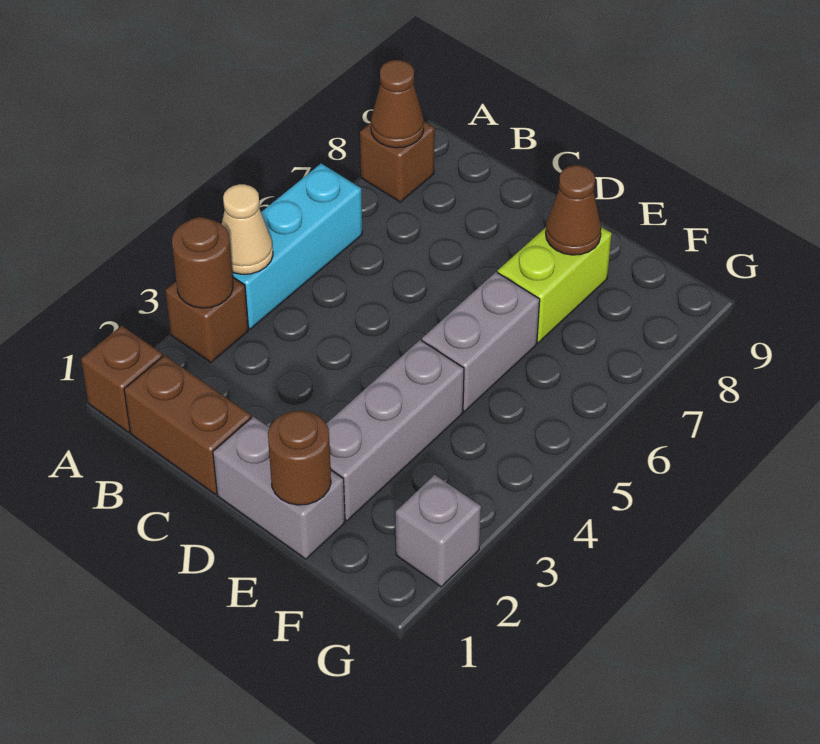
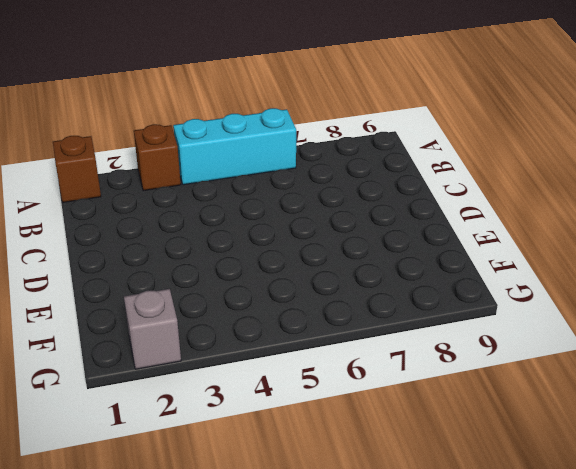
none -> brown brick A8 level 1
none -> brown brick B1:C1 level 1
none -> grey brick D1:E1 level 1

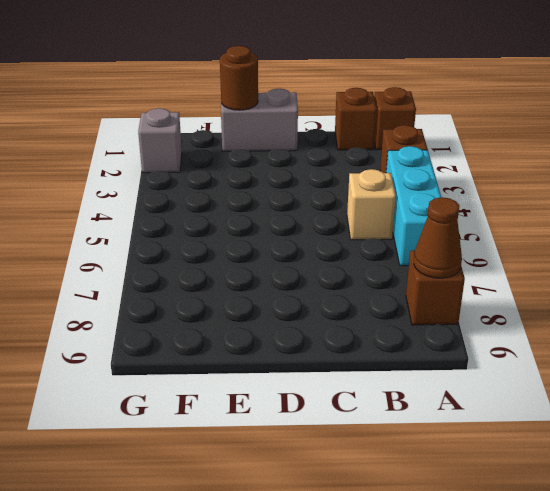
brown brick B1 level 1 -> brown brick B1:C1 level 1
tan brick B5 level 1 -> none
none -> grey brick E2:E4 level 1
none -> grey brick E5:E6 level 1
none -> lime brick E7:E8 level 1

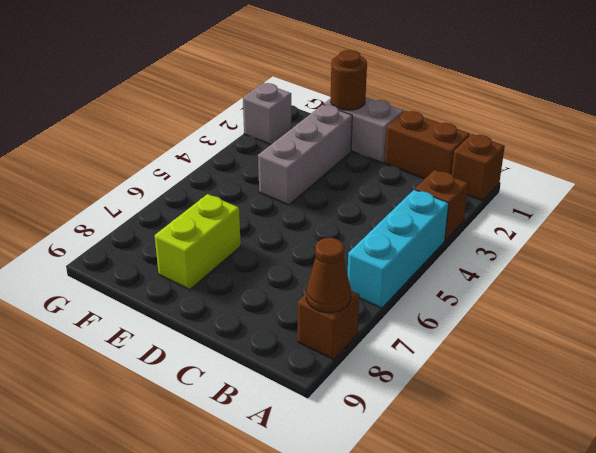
none -> grey brick E5:E6 level 1
none -> brown round brick A3 level 2
none -> tan cone A4 level 2

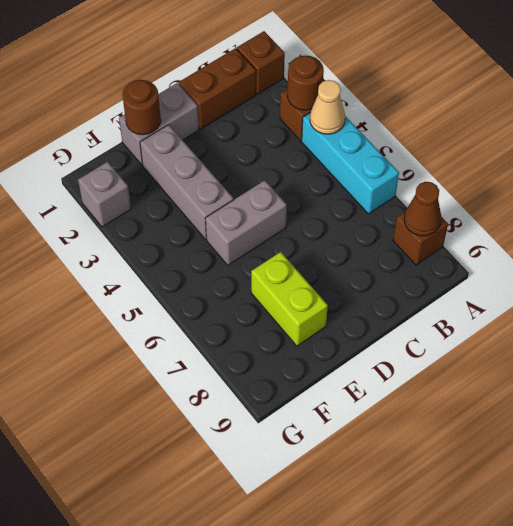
grey brick D5:E5 level 1 -> grey brick E5:E6 level 1
none -> brown cone E8 level 2

